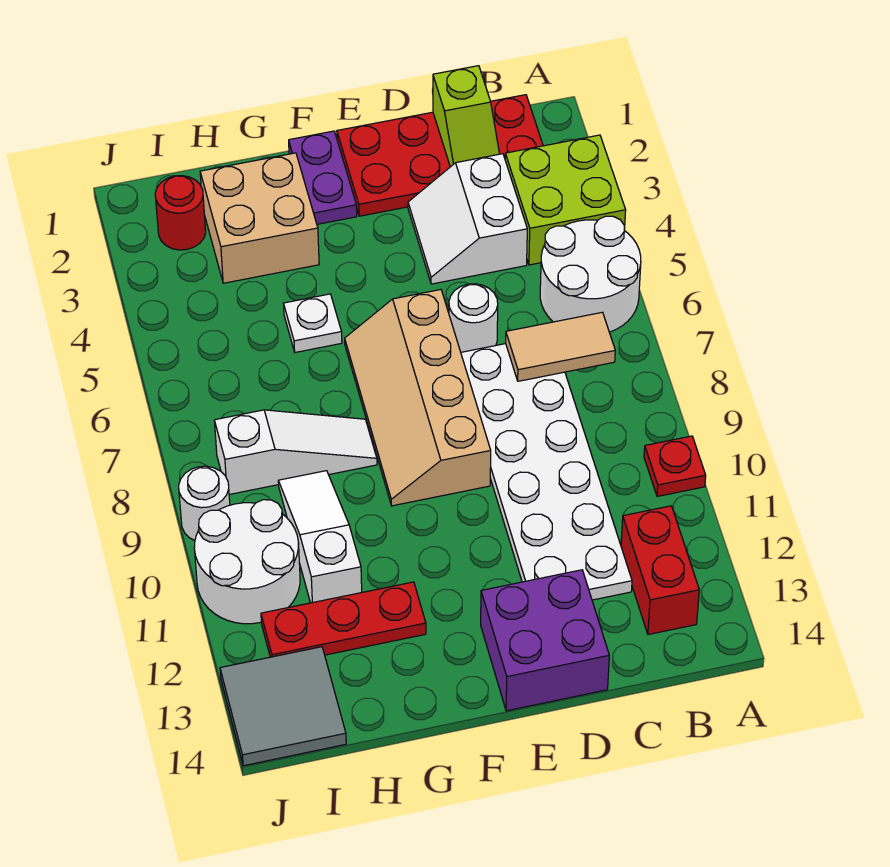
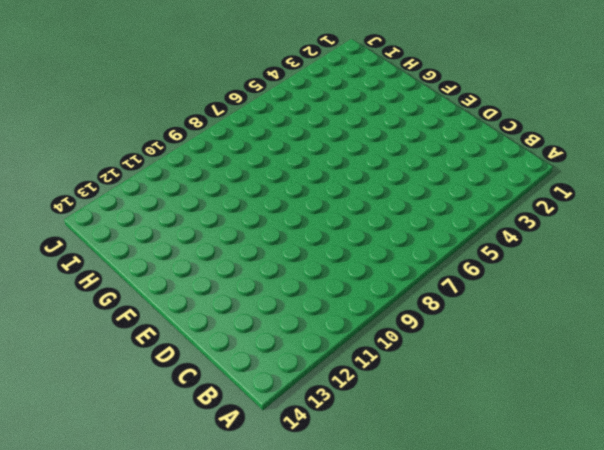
none -> lime brick A3:B4 level 1
none -> white round brick A5:B6 level 1
none -> red plate A10 level 1

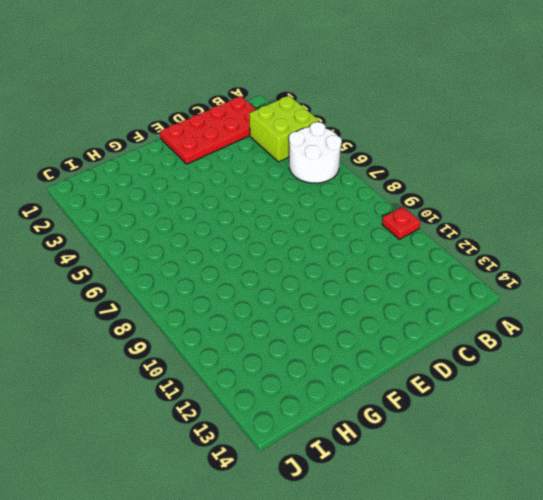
none -> red brick B12:B13 level 1
none -> white slope C3:D4 level 1 top C
none -> white plate C7:D12 level 1

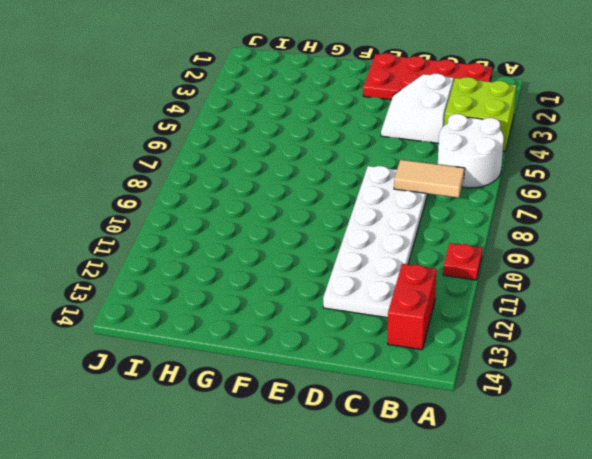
none -> white round brick D6 level 1
none -> purple brick D13:E14 level 1
none -> tan slope E6:F9 level 1 top E

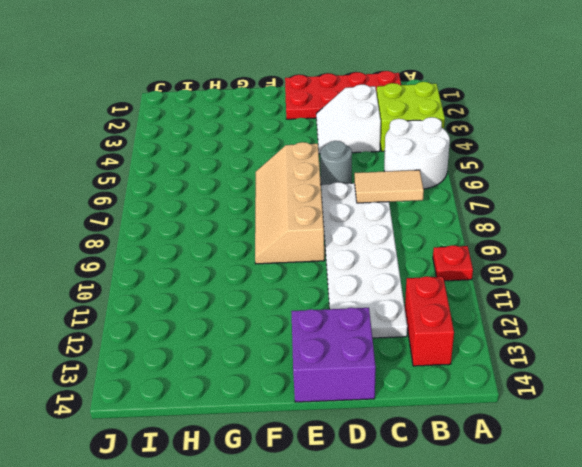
grey round brick D6 level 1 -> white round brick D6 level 1
none -> purple plate F1:F2 level 1
none -> tan brick G2:H3 level 1
none -> white plate G5 level 1

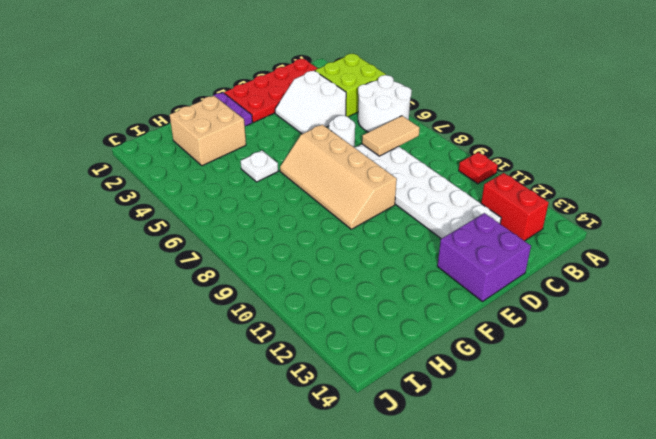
none -> white slope G8:I8 level 1 top I
none -> red plate G12:I12 level 1
none -> white slope H9:H11 level 1 top 11

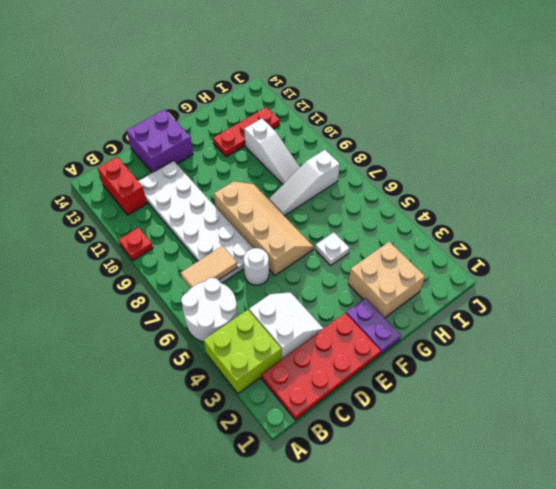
none -> red round brick I2 level 1
none -> white round brick I10:J11 level 1
none -> grey tile I13:J14 level 1

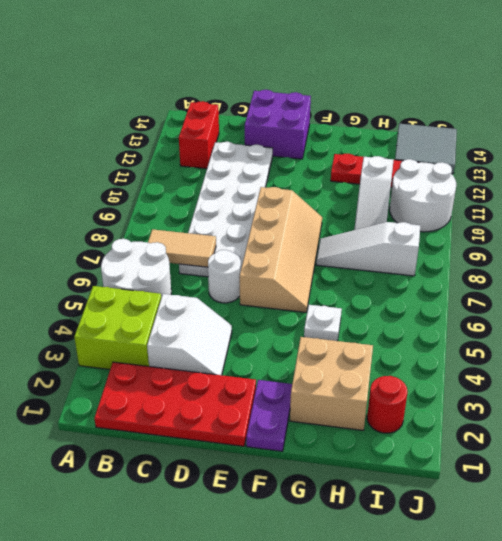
none -> red plate A10 level 1
none -> white round brick J9 level 1
none -> lime slope C1:C2 level 2 top 1

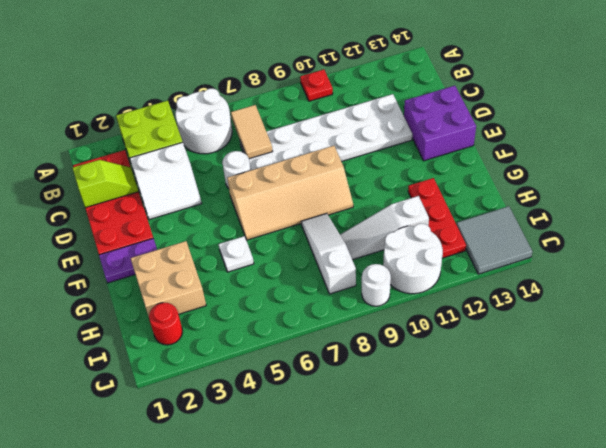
none -> red brick B12:B13 level 1

